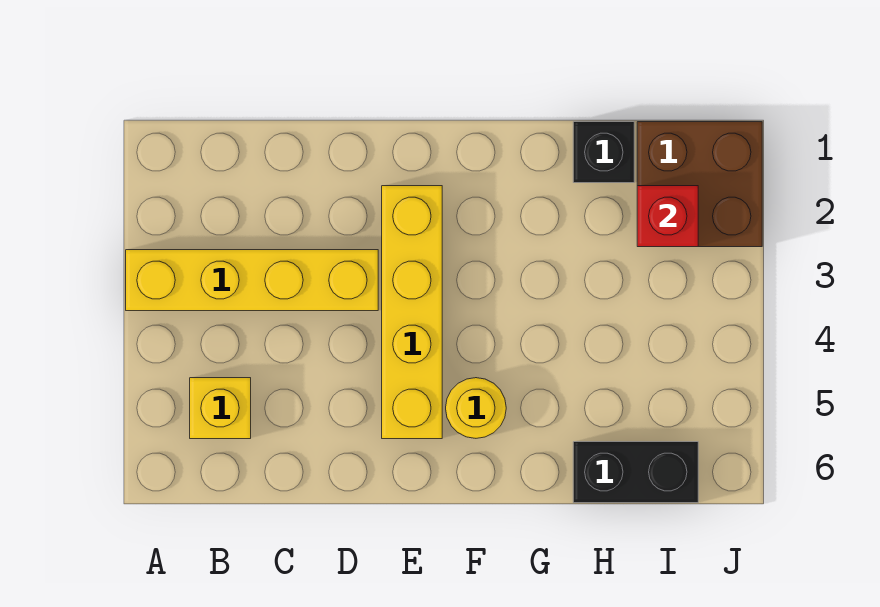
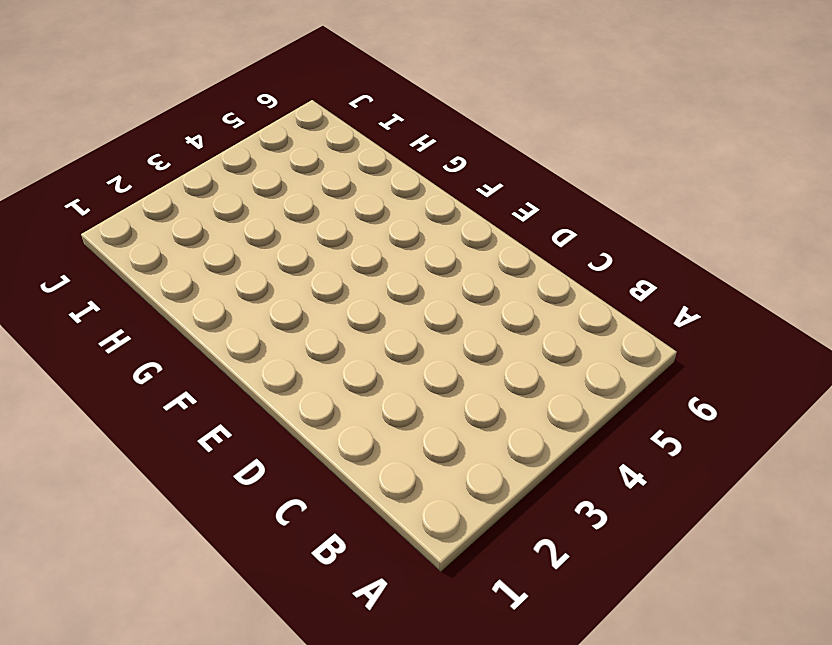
none -> yellow brick A3:D3 level 1
none -> yellow brick B5 level 1

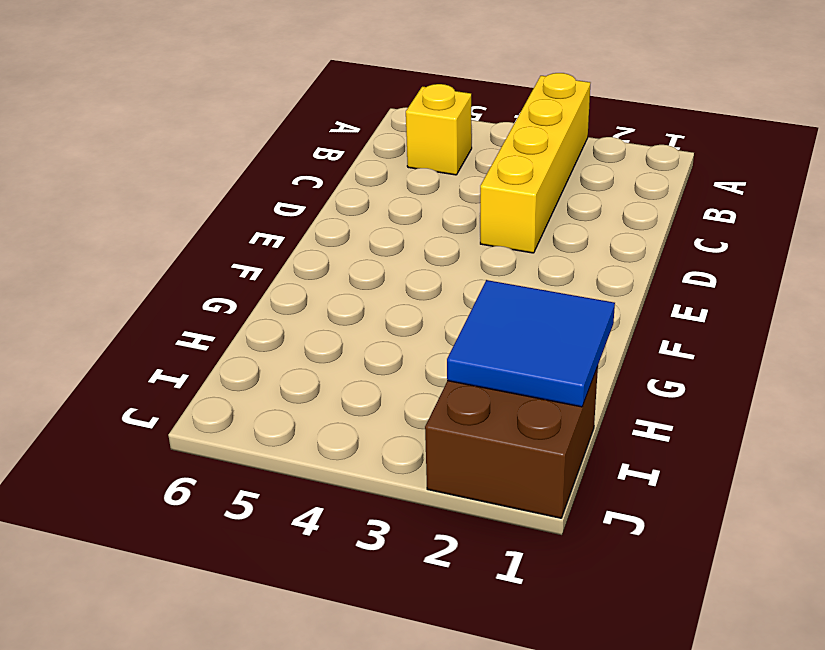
blue tile H1:I2 level 2 -> red brick I2 level 2
none -> yellow brick E2:E5 level 1
none -> yellow round brick F5 level 1

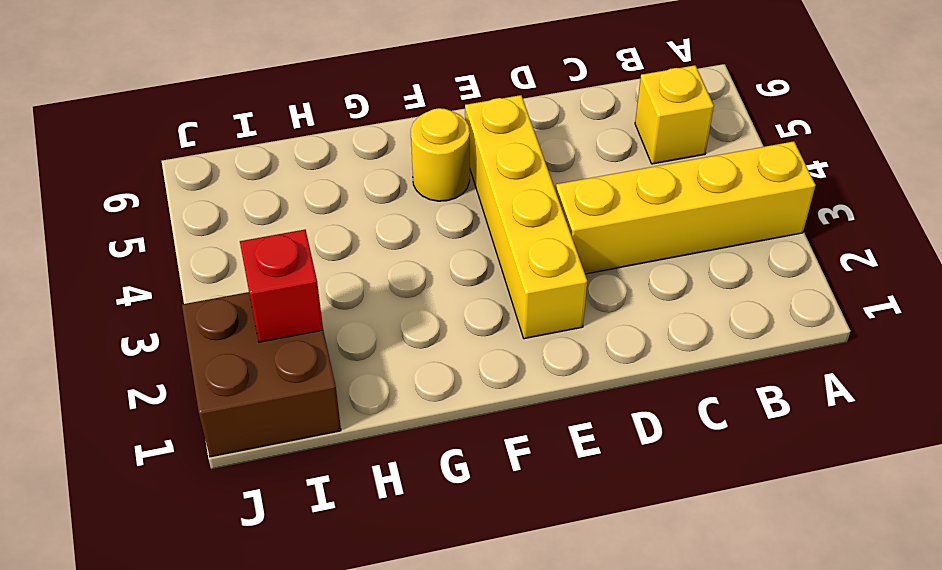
none -> black brick H1 level 1
none -> black brick H6:I6 level 1

